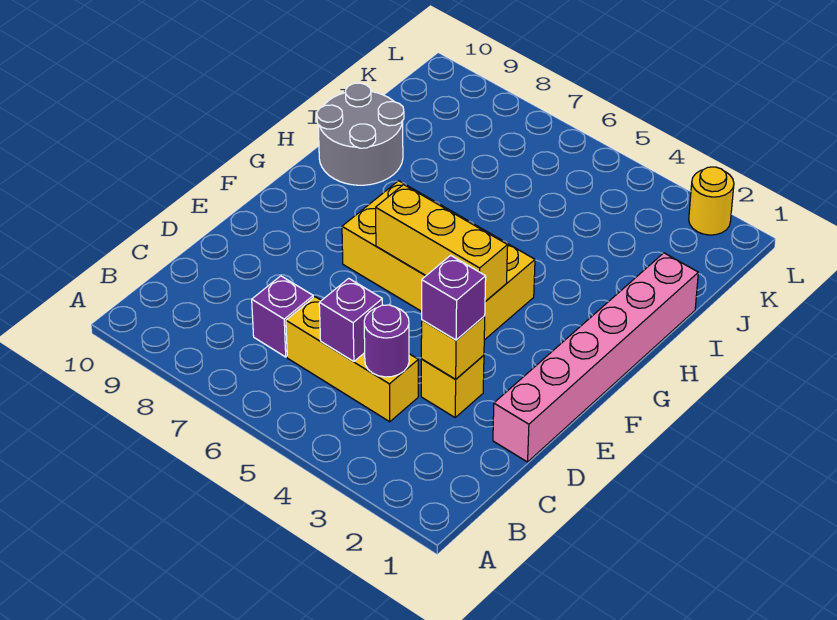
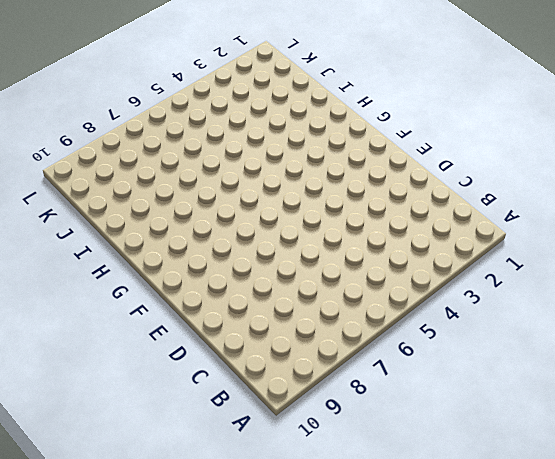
none -> yellow brick C4:C6 level 1
none -> purple brick C7 level 1
none -> pink brick D1:I1 level 1

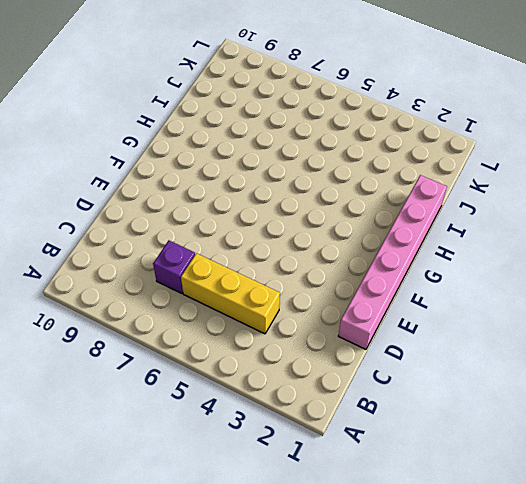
none -> yellow brick D3 level 1
none -> yellow brick F4:G7 level 1
none -> grey round brick H9:I10 level 1

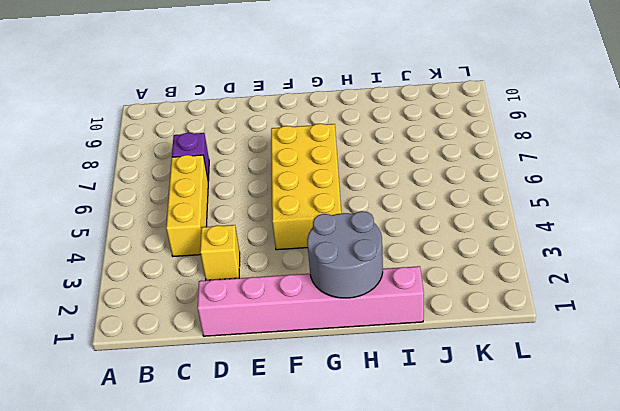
grey round brick G1:H2 level 2 -> grey round brick H9:I10 level 1
none -> yellow round brick L2 level 1
none -> purple round brick C4 level 2
none -> purple brick C5 level 2

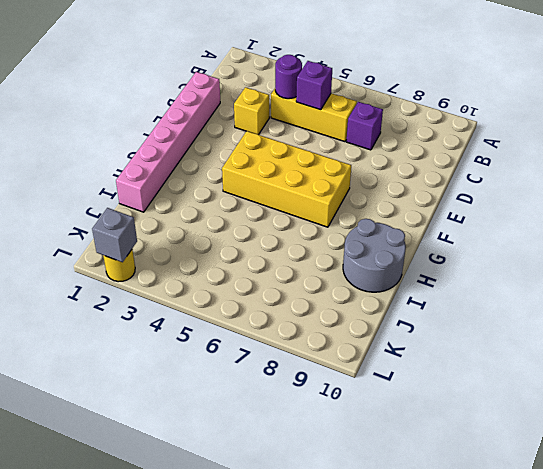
grey brick L2 level 2 -> none
none -> yellow brick D3 level 2
none -> yellow brick F4:F6 level 2
none -> purple brick D3 level 3

